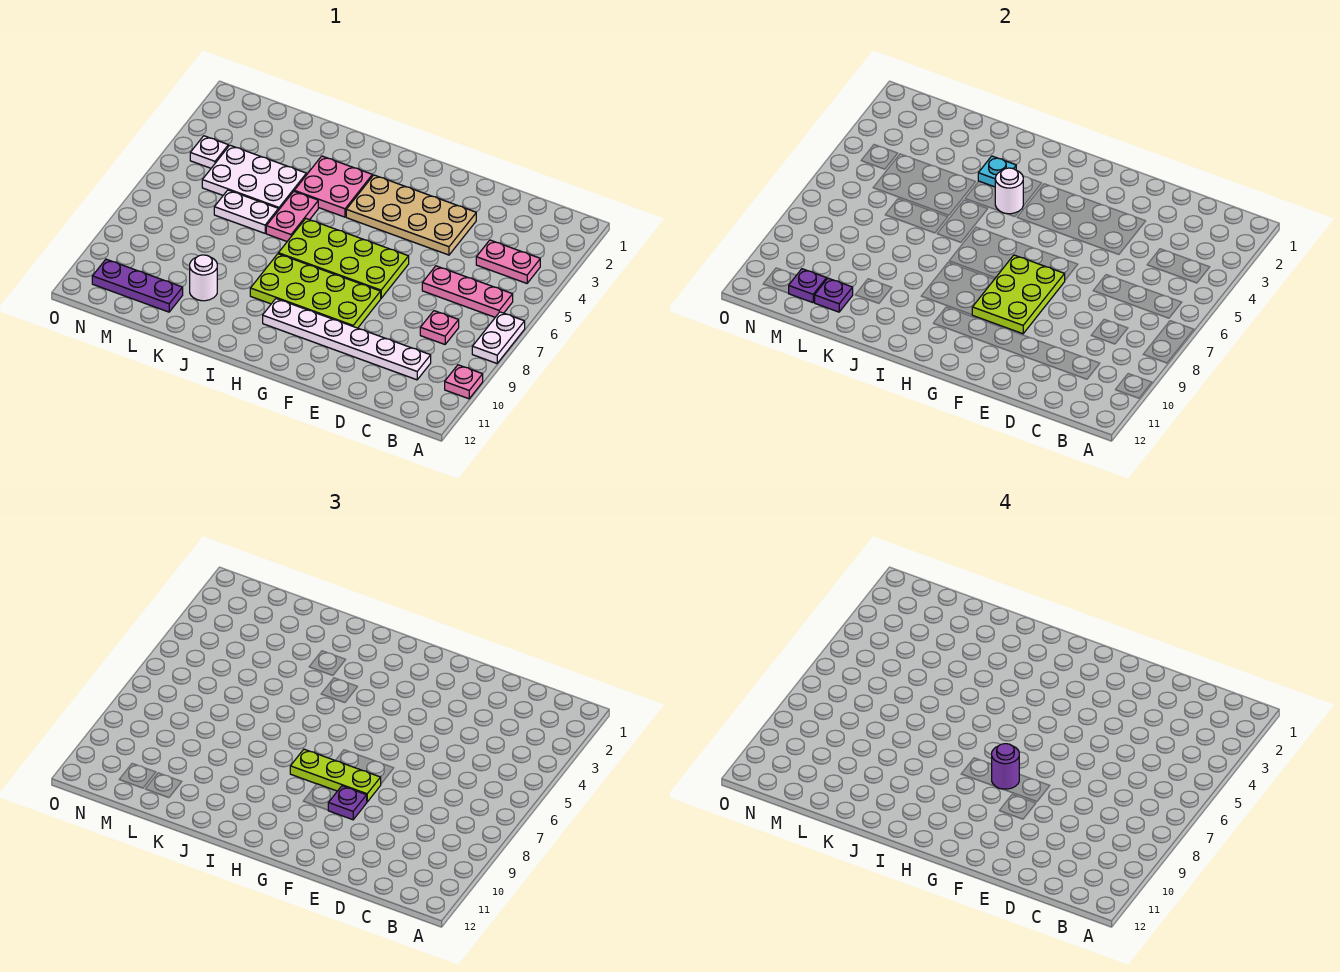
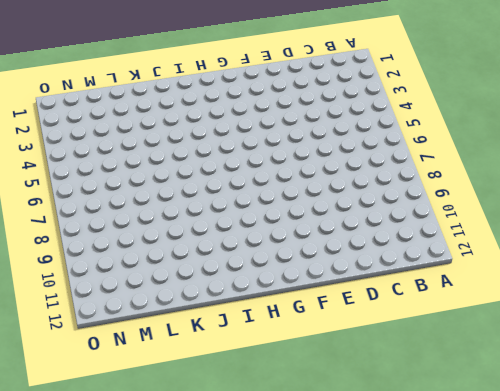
none -> white plate A7:A8 level 1
none -> pink plate A10 level 1
none -> pink plate B4:C4 level 1

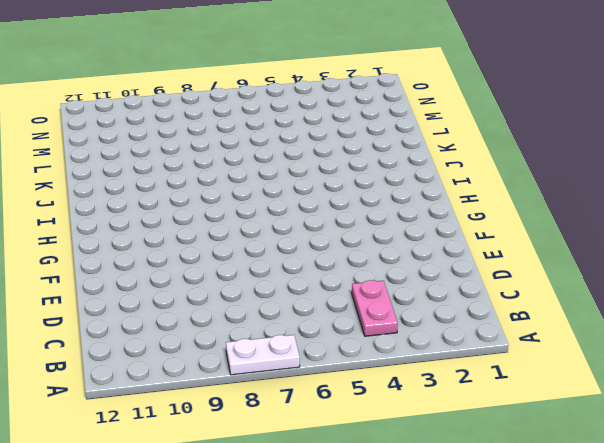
none -> pink plate A10 level 1
none -> pink plate B6:D6 level 1
none -> pink plate C8 level 1

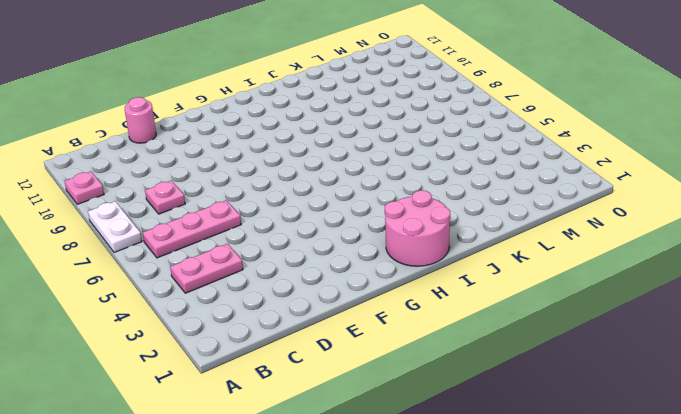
pink round brick D12 level 1 -> none
pink round brick H1:I2 level 1 -> none
none -> white plate C10:H10 level 1
none -> tan plate E3:H4 level 1
none -> lime plate F6:I7 level 1

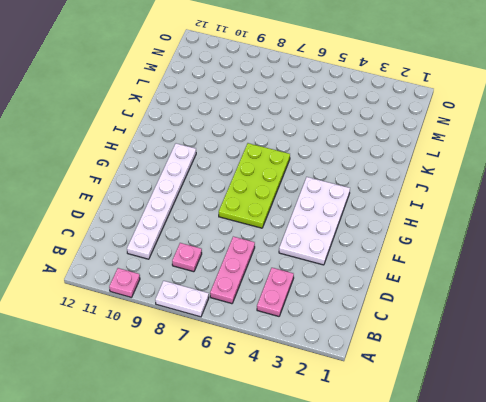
white plate E3:H4 level 1 -> tan plate E3:H4 level 1
none -> lime plate F8:I9 level 1
none -> pink plate I3:J4 level 1
none -> pink plate J5:J6 level 1

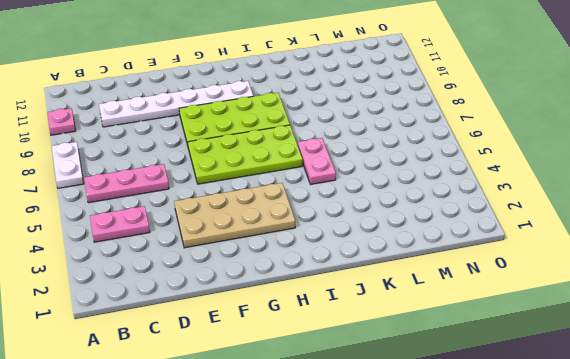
none -> pink plate C8 level 1
none -> pink plate I3:J4 level 1
none -> white plate K4:M5 level 1

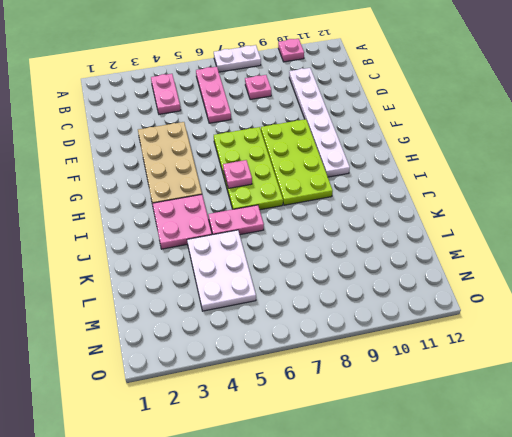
pink plate H6 level 2 -> none
none -> white plate K6:L6 level 1
none -> white round brick K10 level 1
none -> purple plate L11:N11 level 1

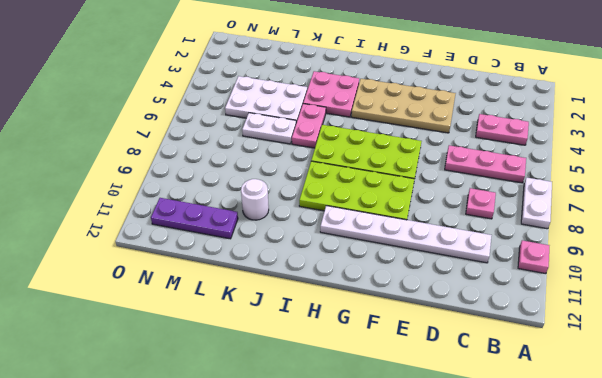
none -> white plate N4 level 1
none -> lime plate F7:G9 level 2
none -> white round brick I4 level 2

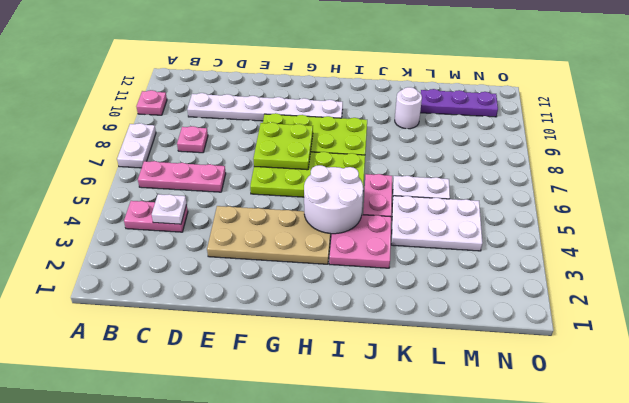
white plate C4 level 2 -> white plate N4 level 1
lime plate F7:G8 level 2 -> lime plate F7:G9 level 2
white round brick H4:I5 level 2 -> white round brick I4 level 2
none -> cyan plate J3 level 2
none -> purple plate L11 level 2
none -> purple plate M11 level 2

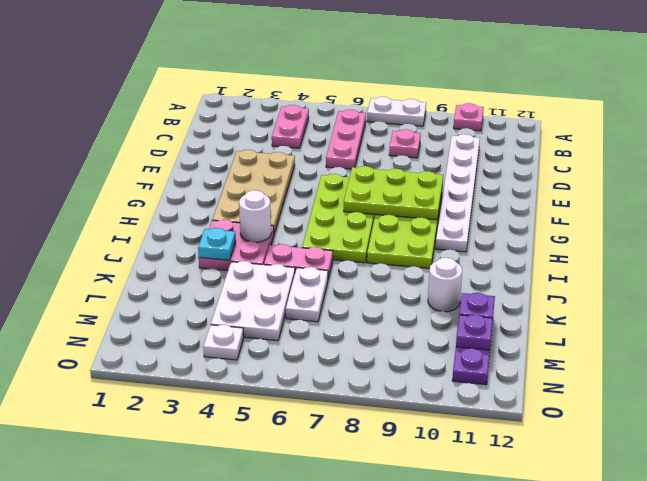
none -> lime plate F8:H8 level 3
none -> purple plate F9 level 3
none -> purple round brick G8 level 4

